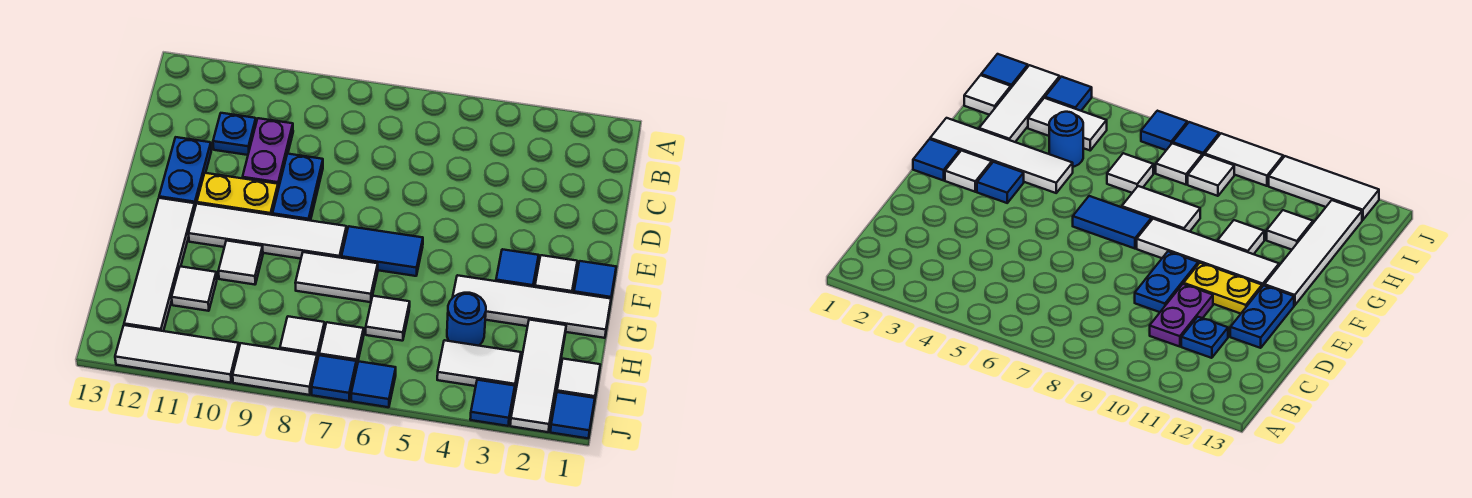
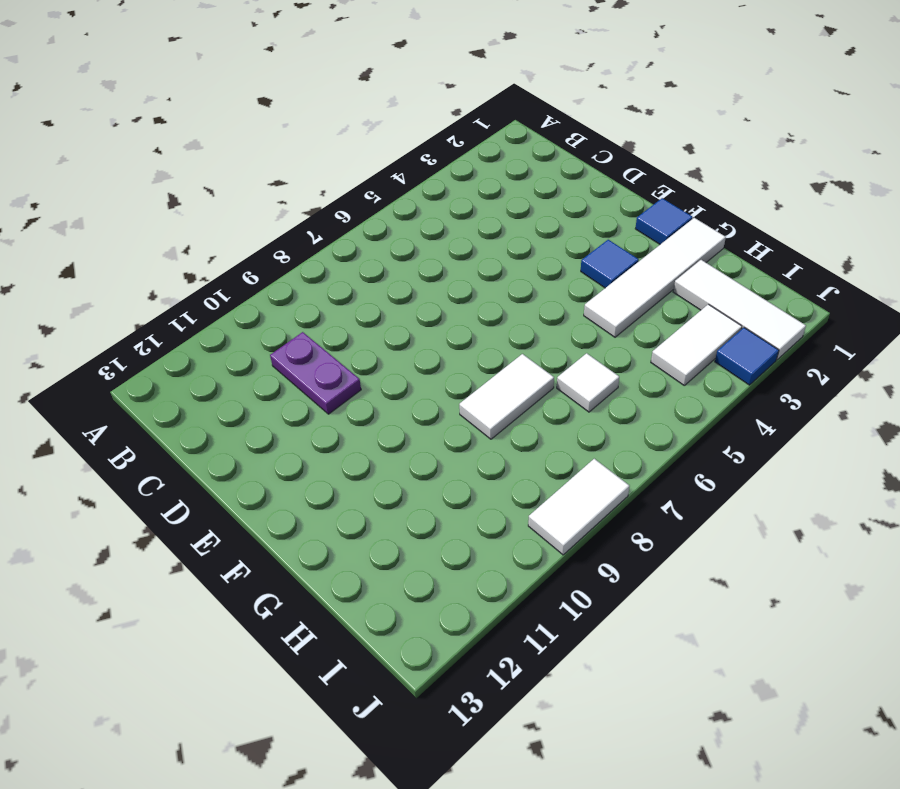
none -> blue plate C11 level 1
none -> blue plate D9:E9 level 1
none -> blue plate D12:E12 level 1

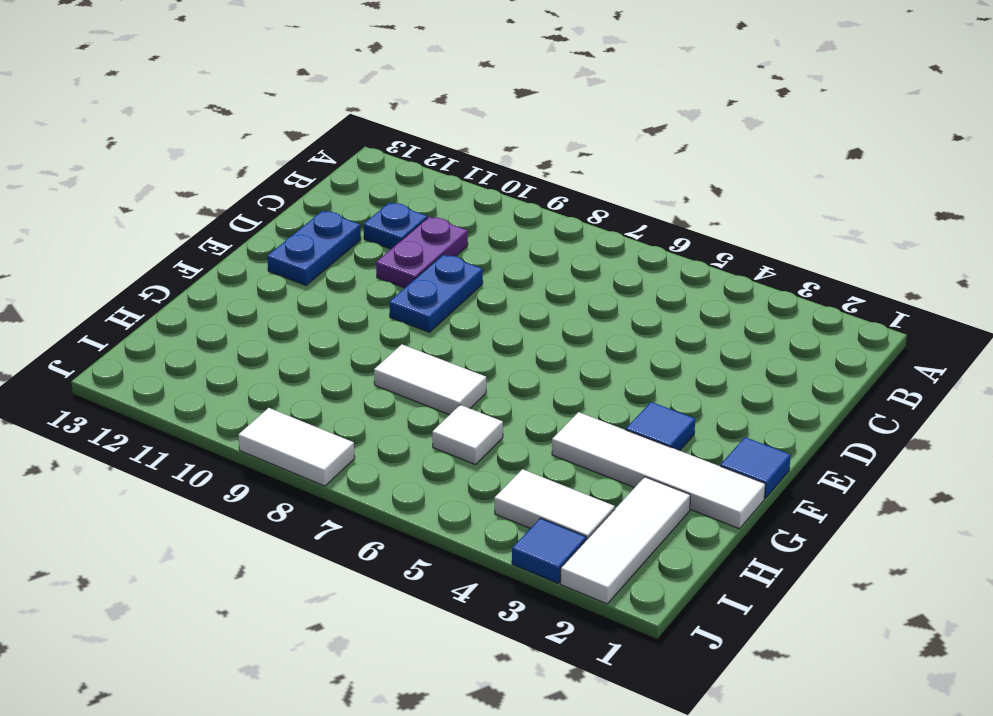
none -> yellow plate E10:E11 level 1
none -> white tile F2 level 1
none -> blue tile F6:F7 level 1

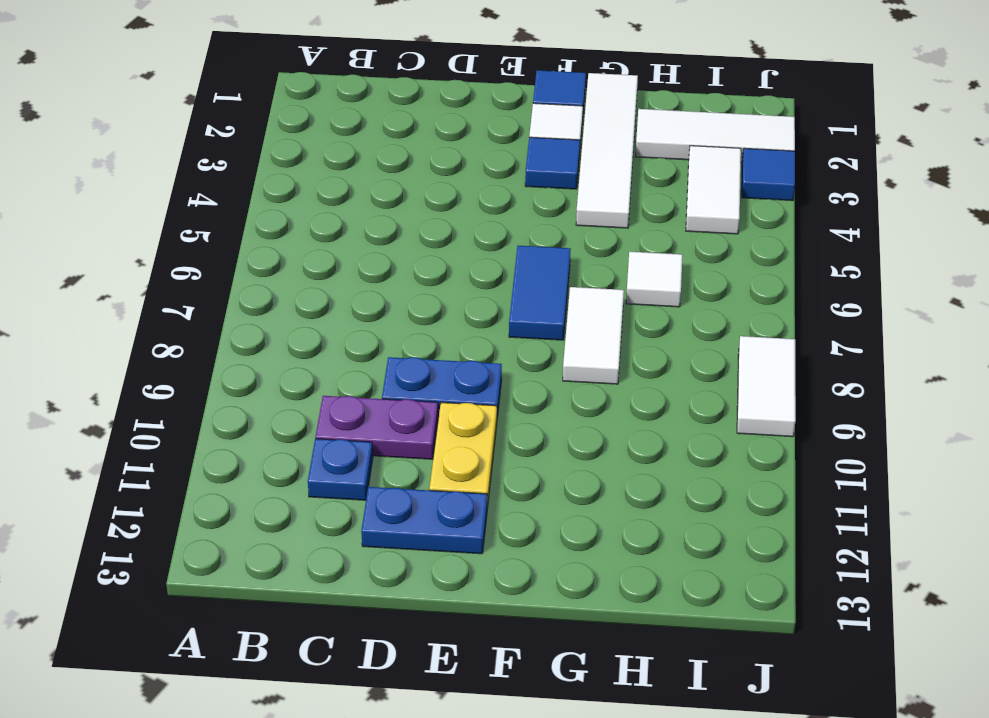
none -> white tile F8:F11 level 1
none -> white tile F12:I12 level 1
none -> white tile G10 level 1

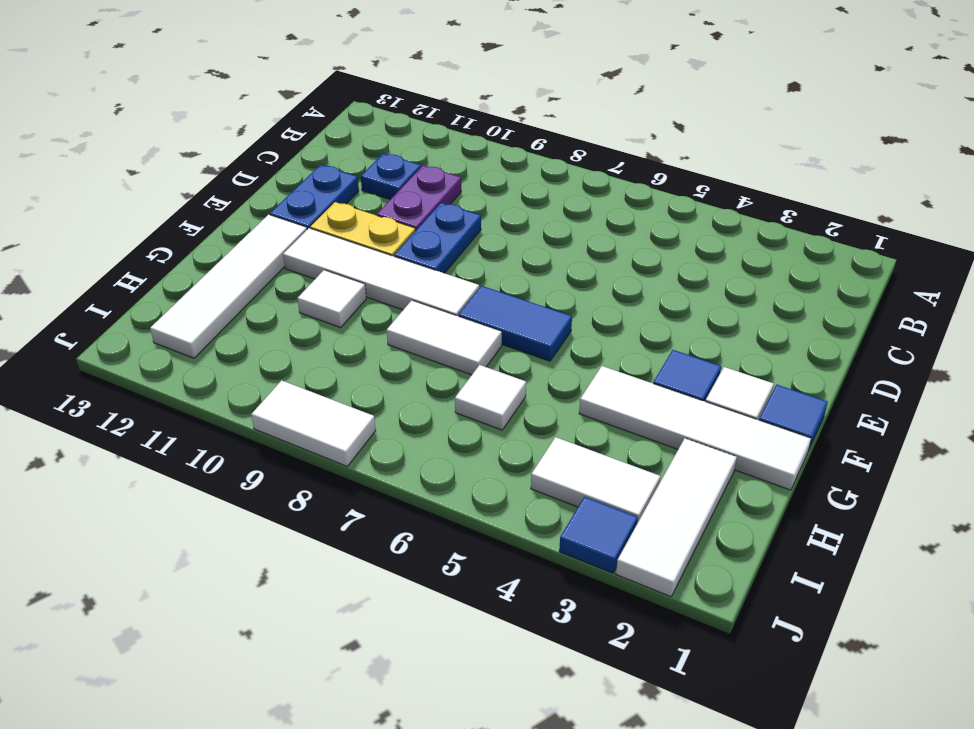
none -> blue round brick H4 level 1
none -> white tile H11 level 1
none -> white tile I1 level 1

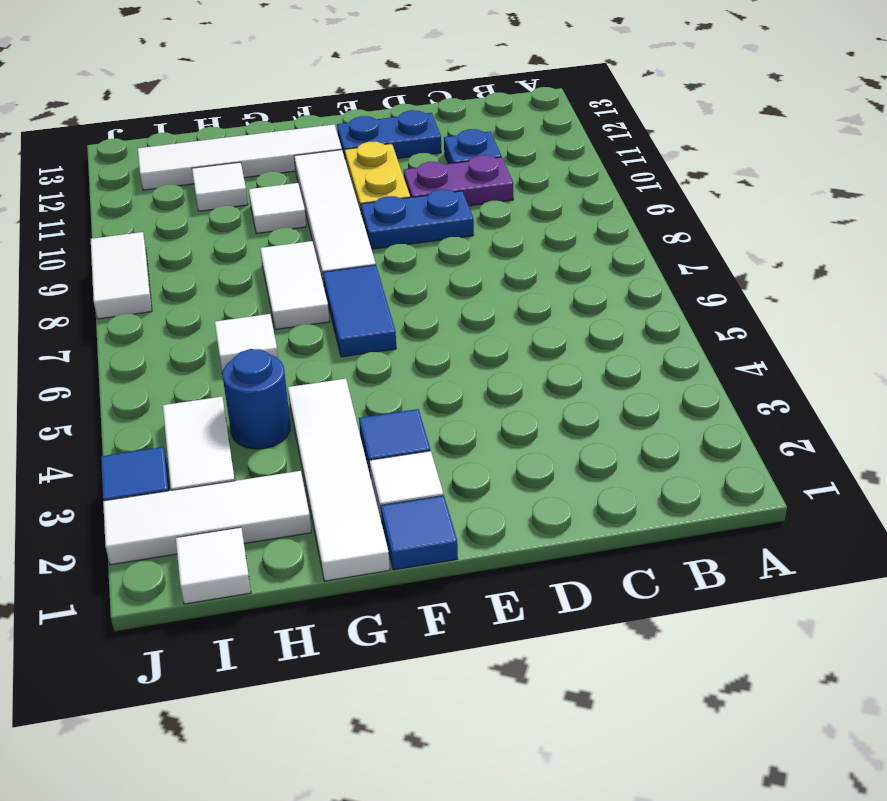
none -> white tile I7 level 1
none -> white tile I8 level 1
none -> blue tile J1 level 1

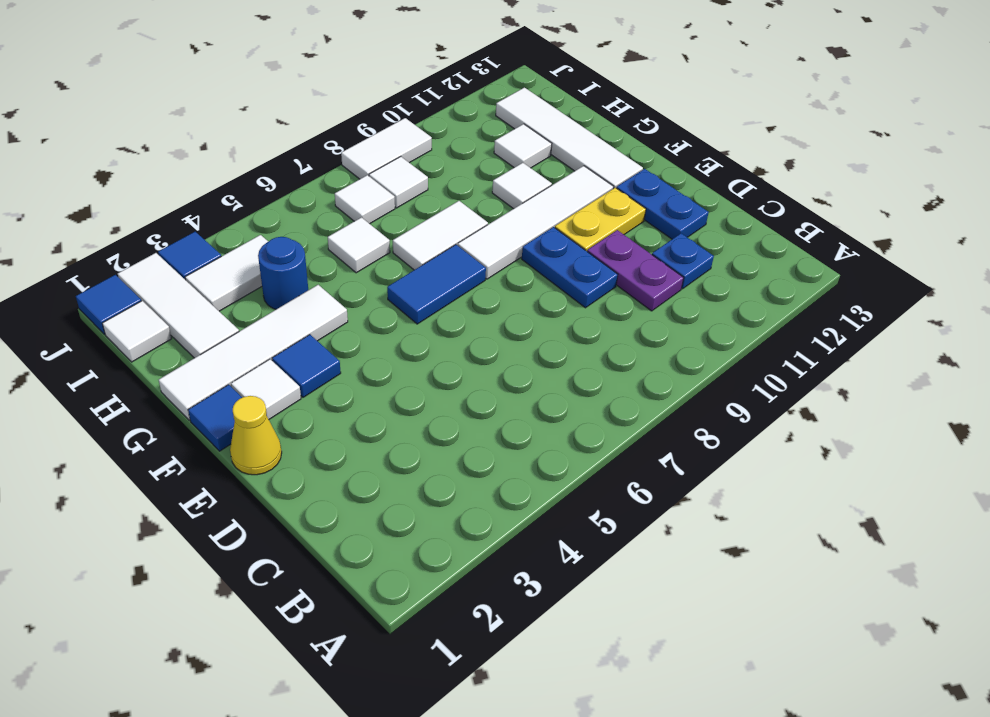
yellow cone E1 level 1 -> none
none -> blue tile J6 level 1
none -> blue tile J7 level 1
none -> white tile J10:J12 level 1

